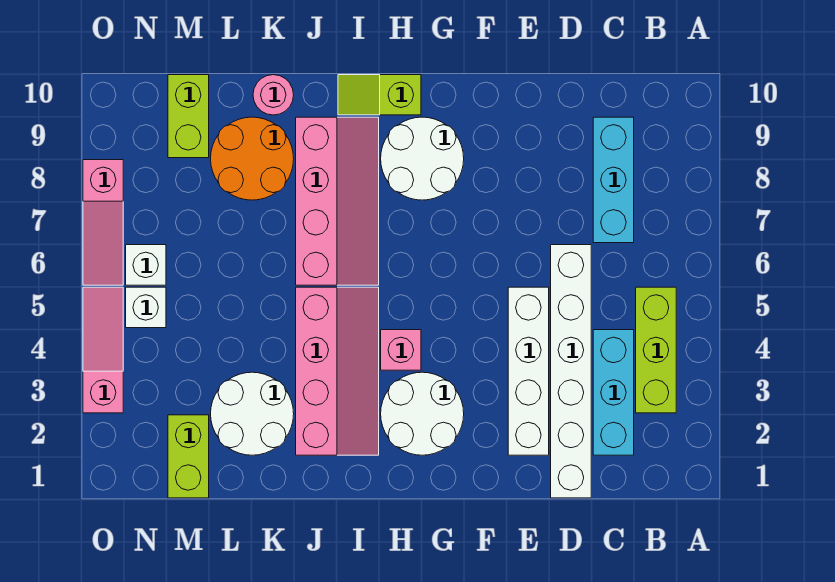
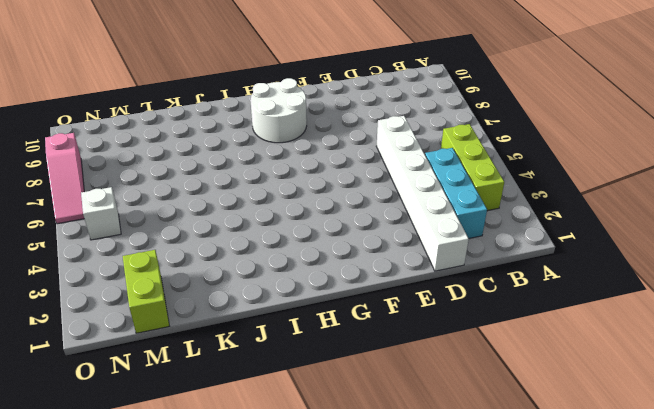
none -> cyan brick C7:C9 level 1
none -> white brick E2:E5 level 1
none -> white round brick G2:H3 level 1

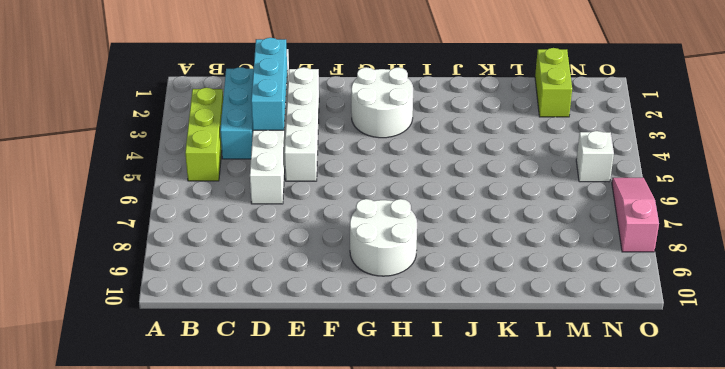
cyan brick D2:D4 level 2 -> cyan brick C7:C9 level 1
none -> pink brick H4 level 1
none -> lime slope H10:I10 level 1 top H
none -> pink slope I2:J5 level 1 top J

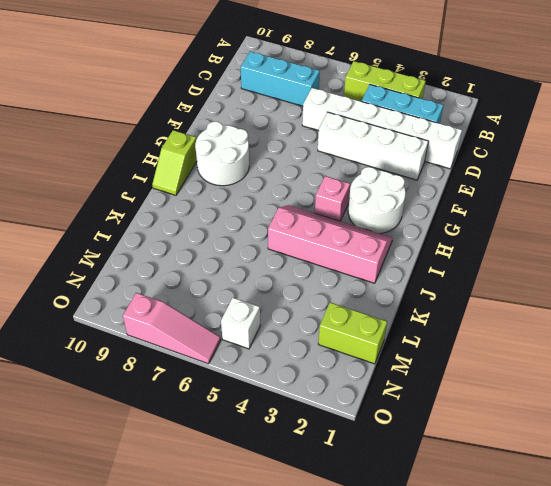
none -> pink slope I6:J9 level 1 top J
none -> white round brick K2:L3 level 1
none -> orange round brick K8:L9 level 1

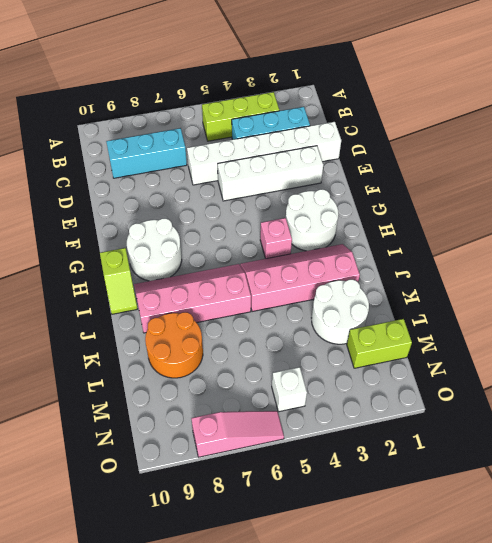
none -> pink round brick K10 level 1
none -> lime brick M9:M10 level 1
none -> white brick N6 level 1

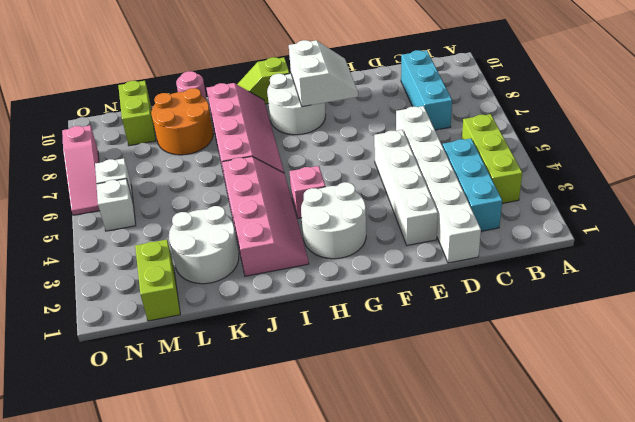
white slope F8:G9 level 2 top G -> none
none -> pink slope O3:O5 level 1 top 3

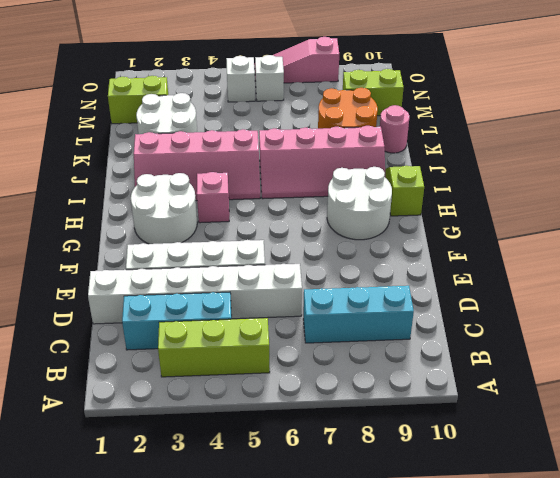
none -> pink slope O3:O5 level 1 top 3

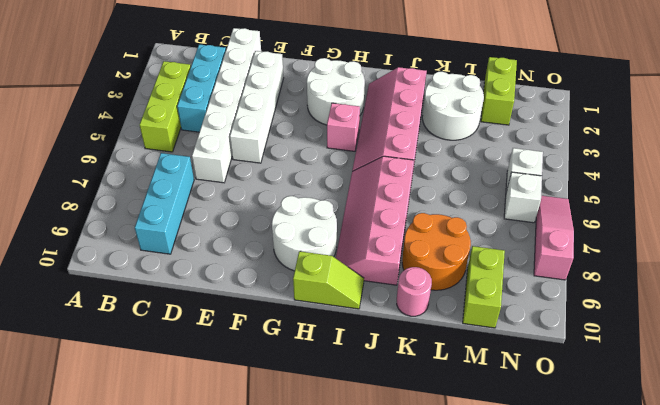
none -> pink slope O3:O5 level 1 top 3

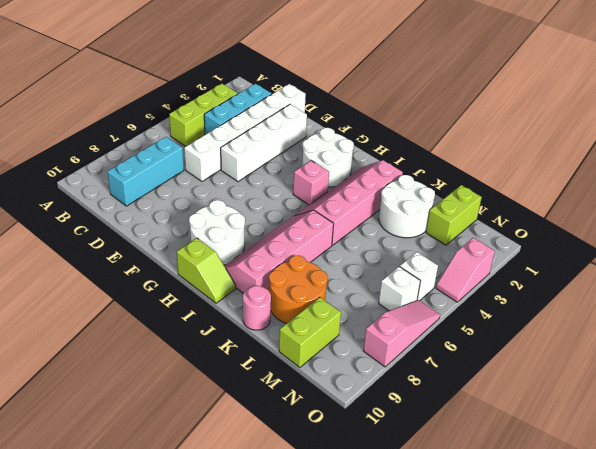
pink slope O3:O4 level 1 top 3 -> pink slope O3:O5 level 1 top 3

